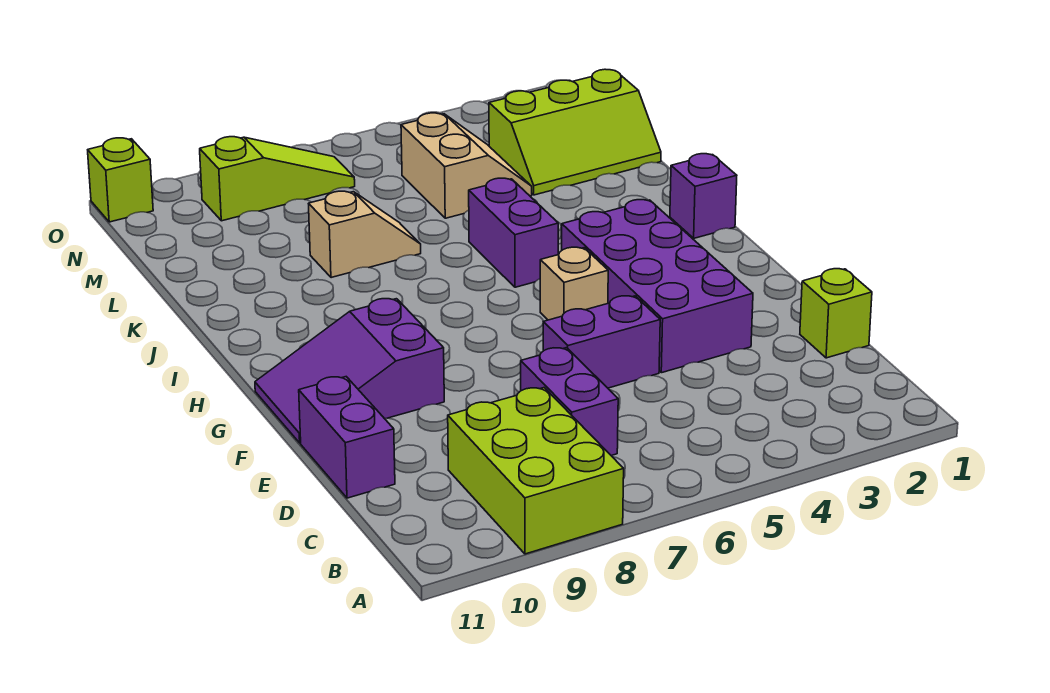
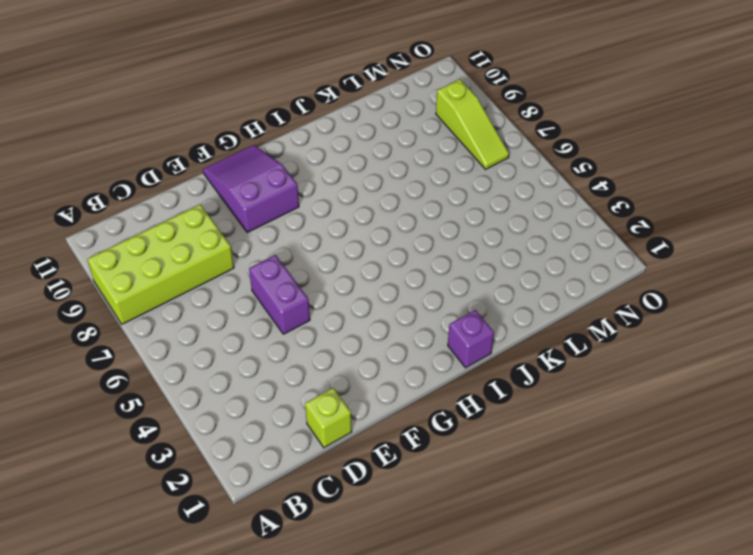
lime brick A8:D9 level 1 -> lime brick A8:C9 level 1
none -> purple brick C7:D7 level 1
none -> purple brick D11:E11 level 1
none -> purple brick E3:H4 level 1

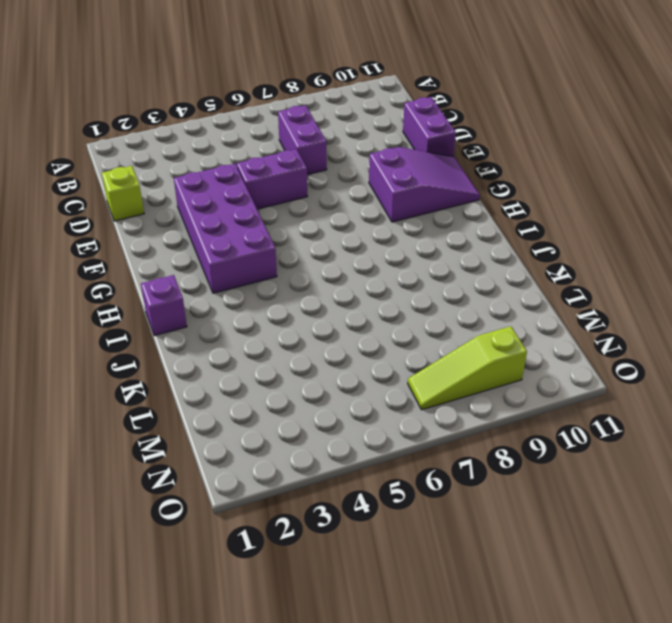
none -> lime brick A8:C9 level 1
none -> tan brick G5 level 1
none -> purple brick I5:J5 level 1

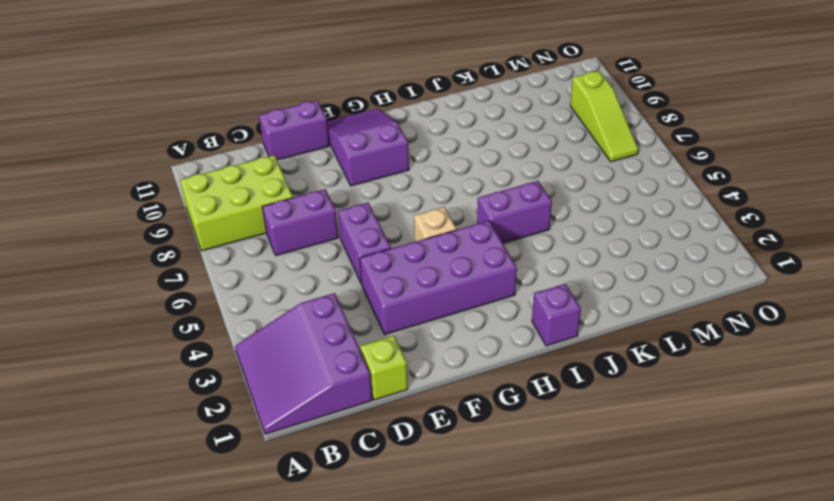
purple slope A1:C3 level 1 top C -> none
none -> tan slope K7:K8 level 1 top 8
none -> lime slope L1:M3 level 1 top M
none -> tan slope L4:M5 level 1 top 5

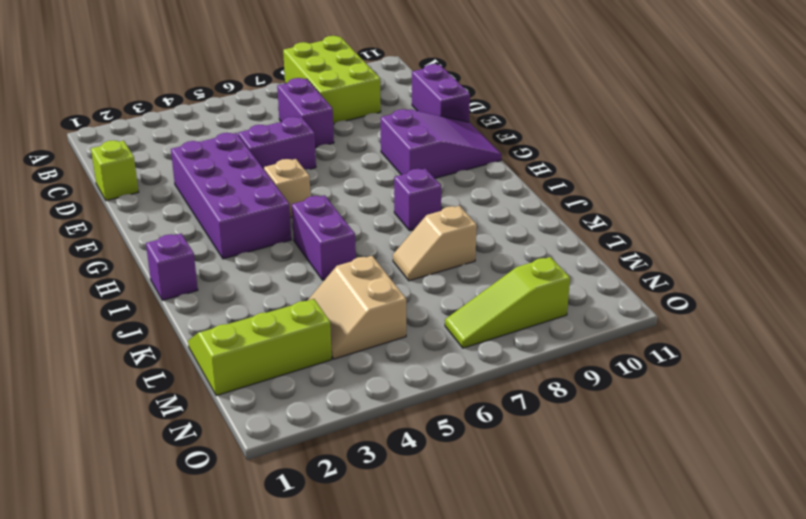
purple brick I8 level 1 -> none
none -> lime brick O11 level 1

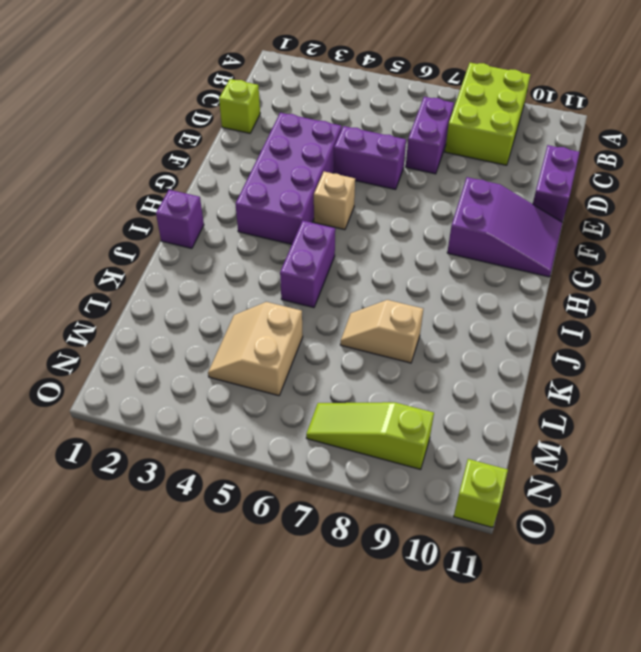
none -> lime slope L1:M3 level 1 top M

